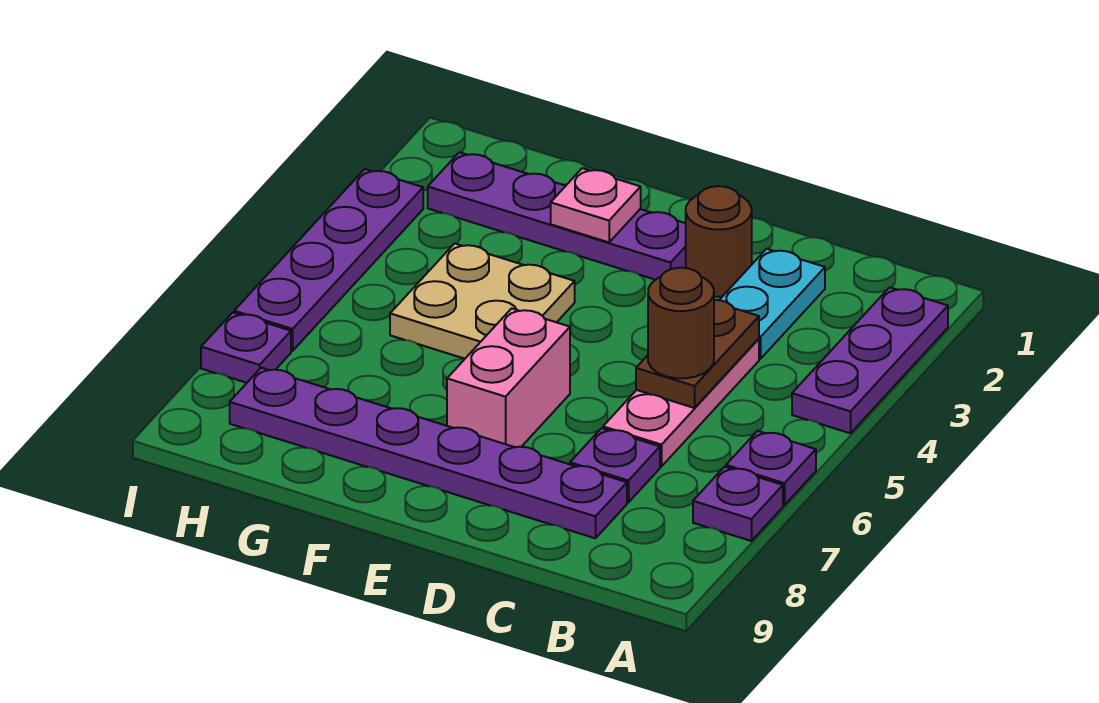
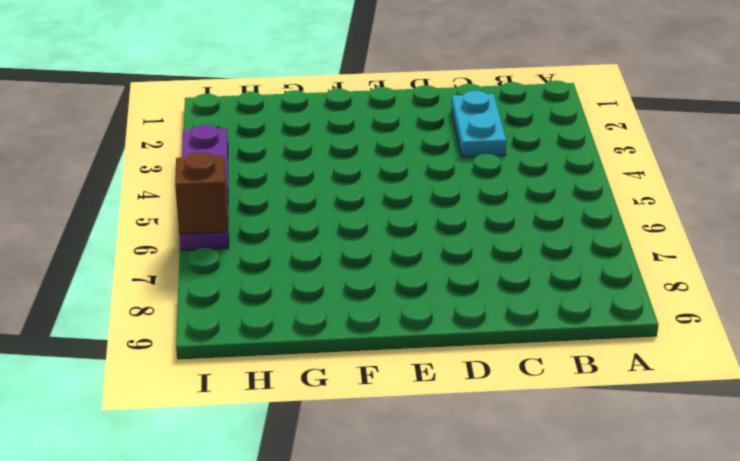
brown brick I6 level 2 -> none
none -> purple plate A2:A4 level 1
none -> purple plate A6 level 1
none -> purple plate A7 level 1

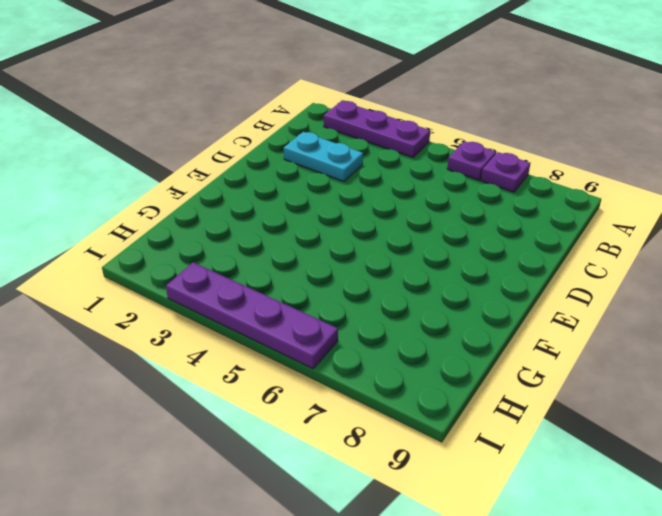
none -> pink plate C4:C6 level 1
none -> purple plate C7 level 1
none -> purple plate C8:H8 level 1

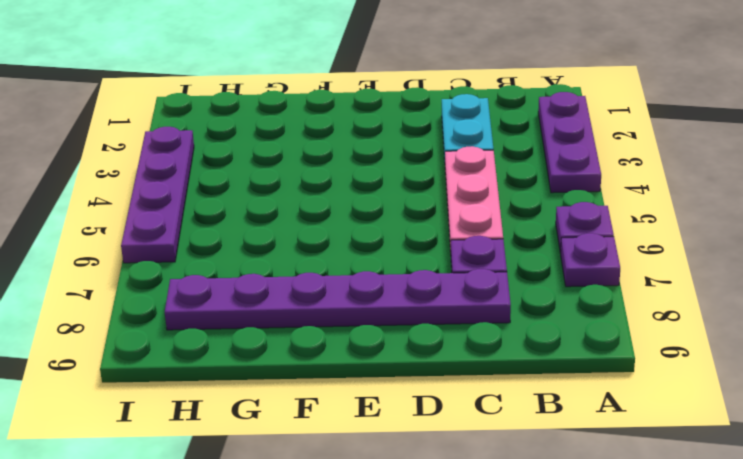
none -> brown round brick D2 level 1
none -> purple plate E2:H2 level 1
none -> pink brick E6:E7 level 1

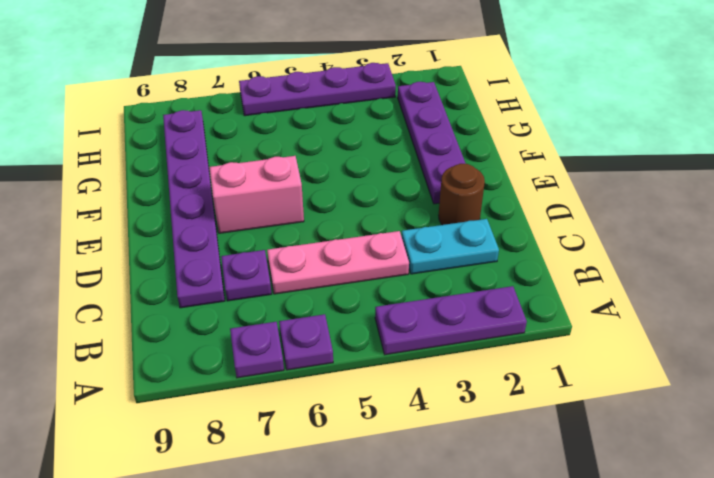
none -> tan plate F4:G5 level 1
none -> purple plate I7 level 1
none -> brown plate C4:C5 level 2

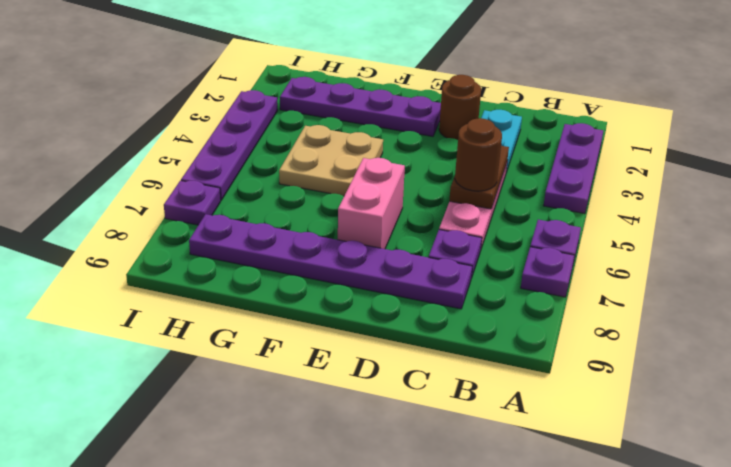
none -> pink plate F2 level 2

